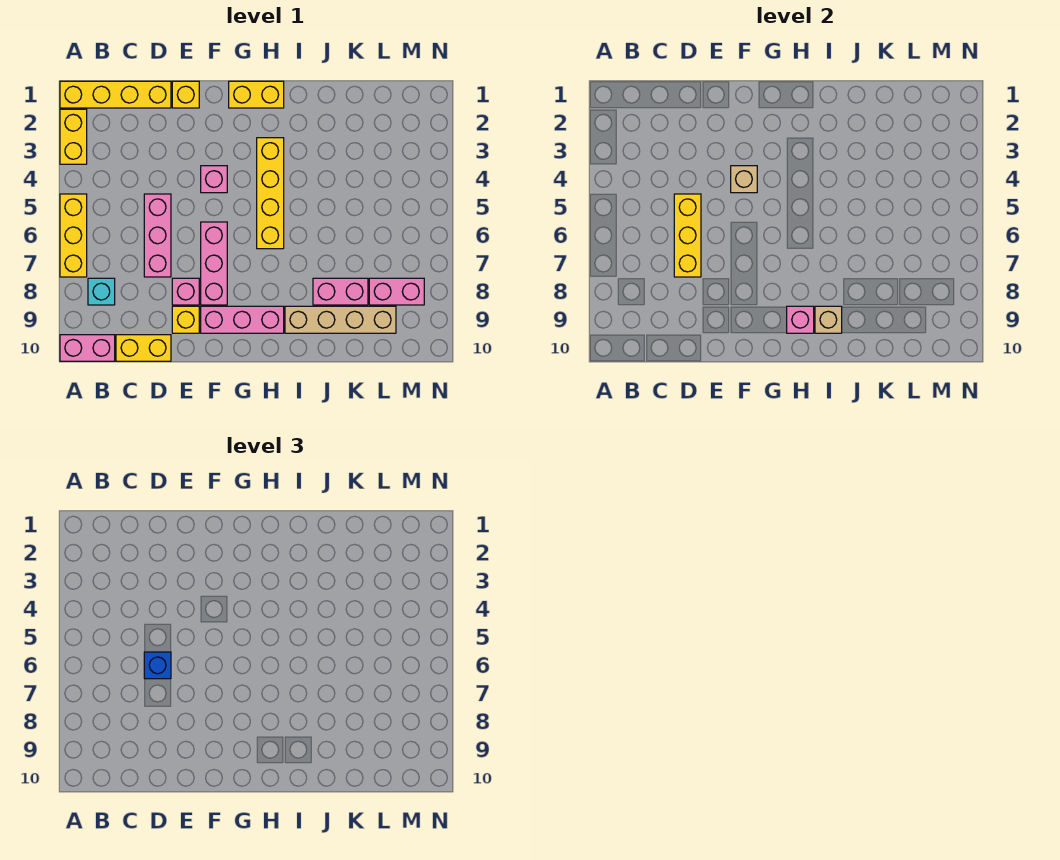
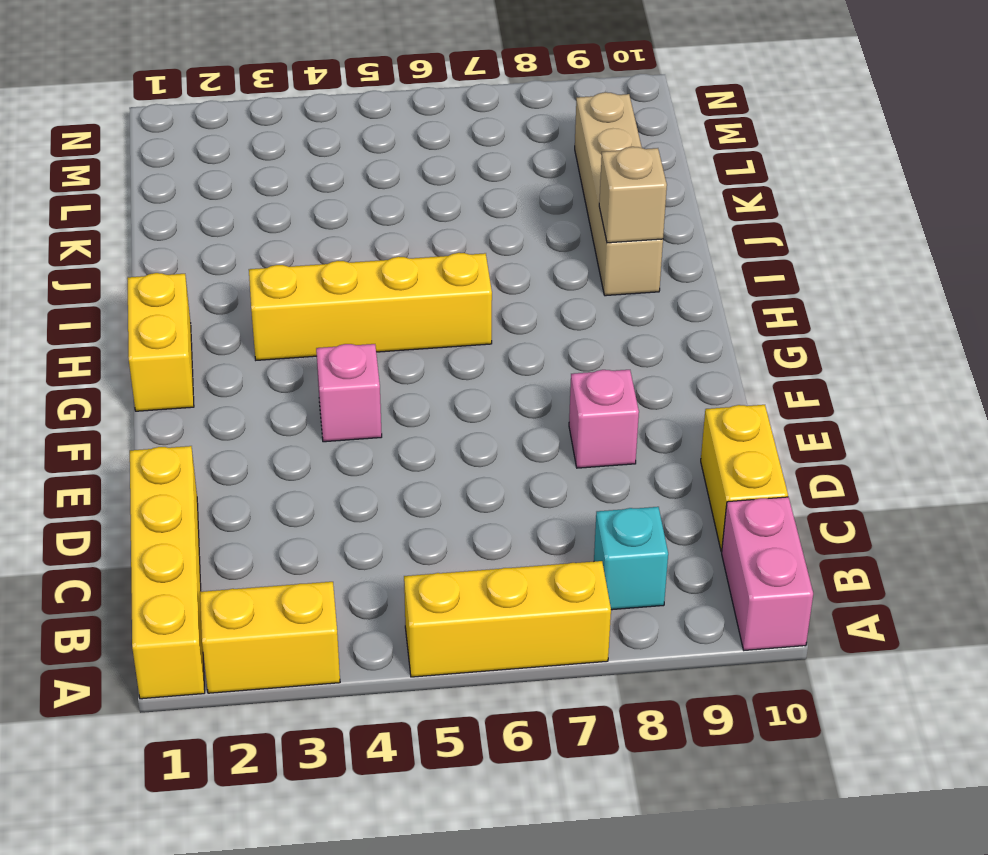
none -> pink brick D5:D7 level 1
none -> yellow brick E1 level 1
none -> yellow brick E9 level 1

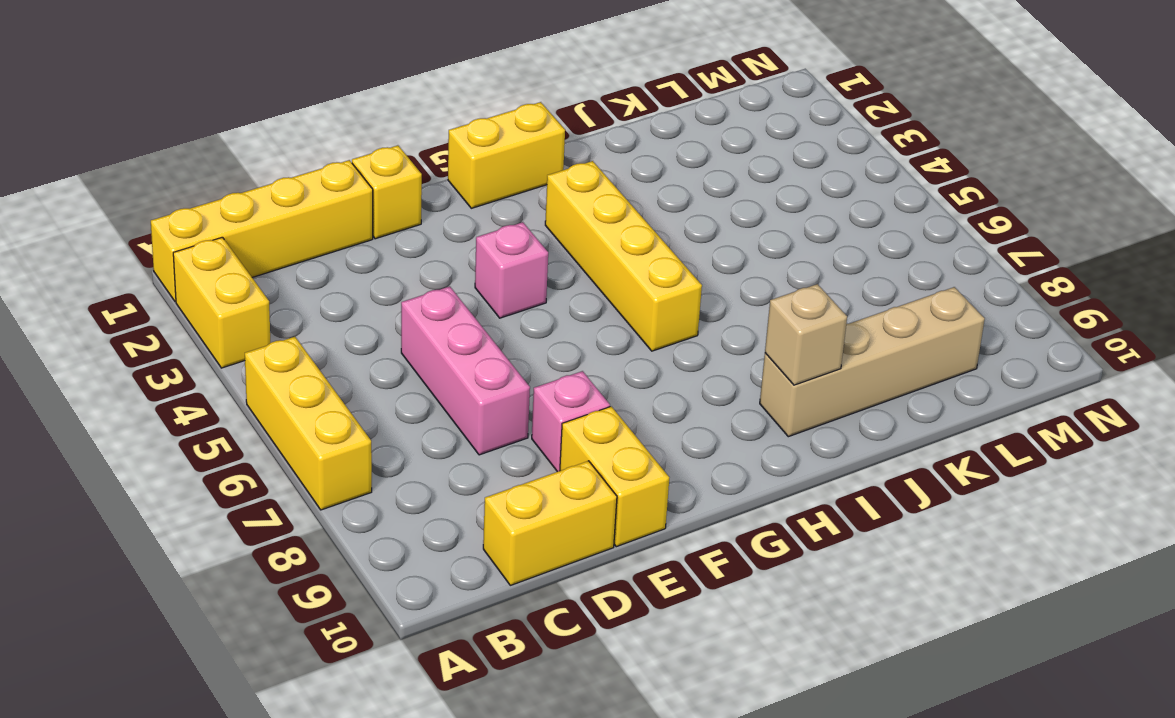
yellow brick E9:E10 level 1 -> yellow brick E9 level 1
none -> pink brick A10:B10 level 1
none -> cyan brick B8 level 1
none -> pink brick F6:F8 level 1

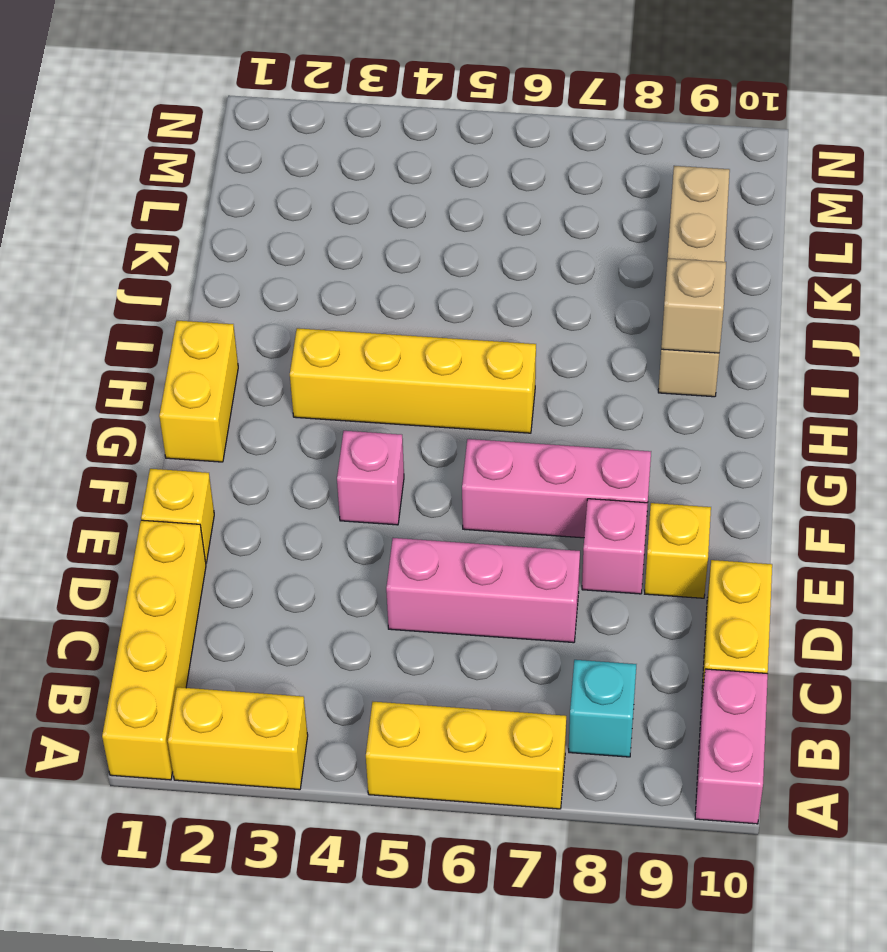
none -> pink brick F9:H9 level 1
none -> pink brick J8:K8 level 1
none -> pink brick L8:M8 level 1

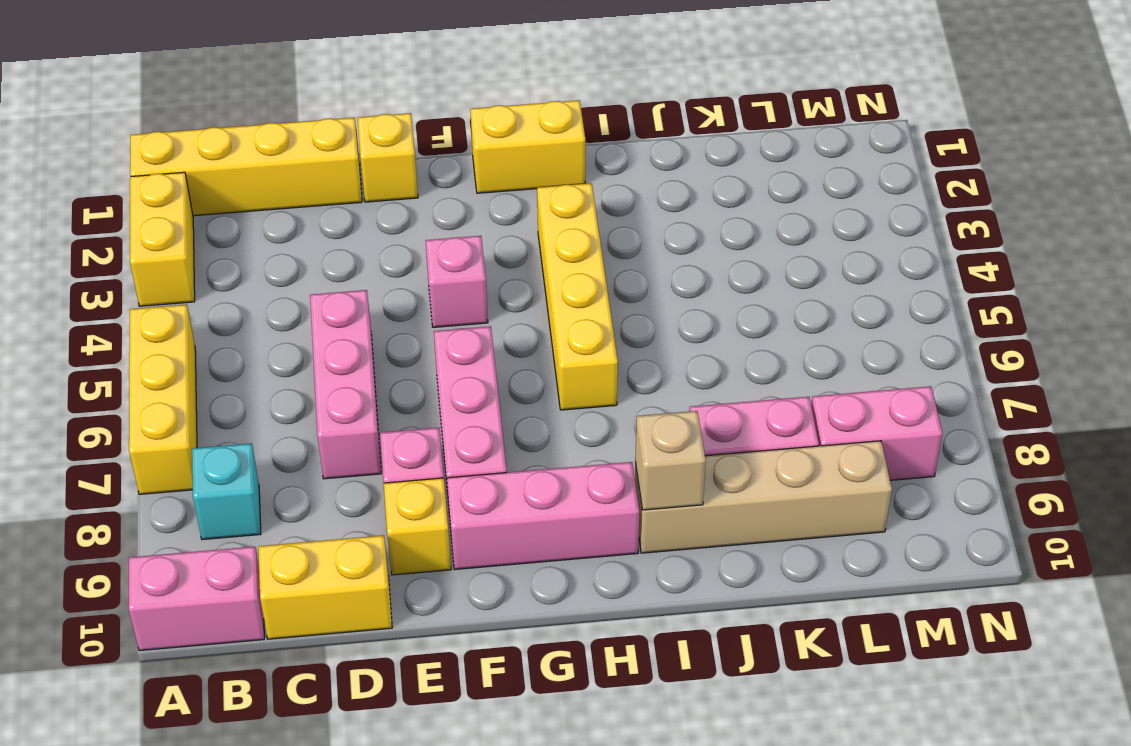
none -> yellow brick D5:D7 level 2
none -> tan brick F4 level 2
none -> pink brick H9 level 2

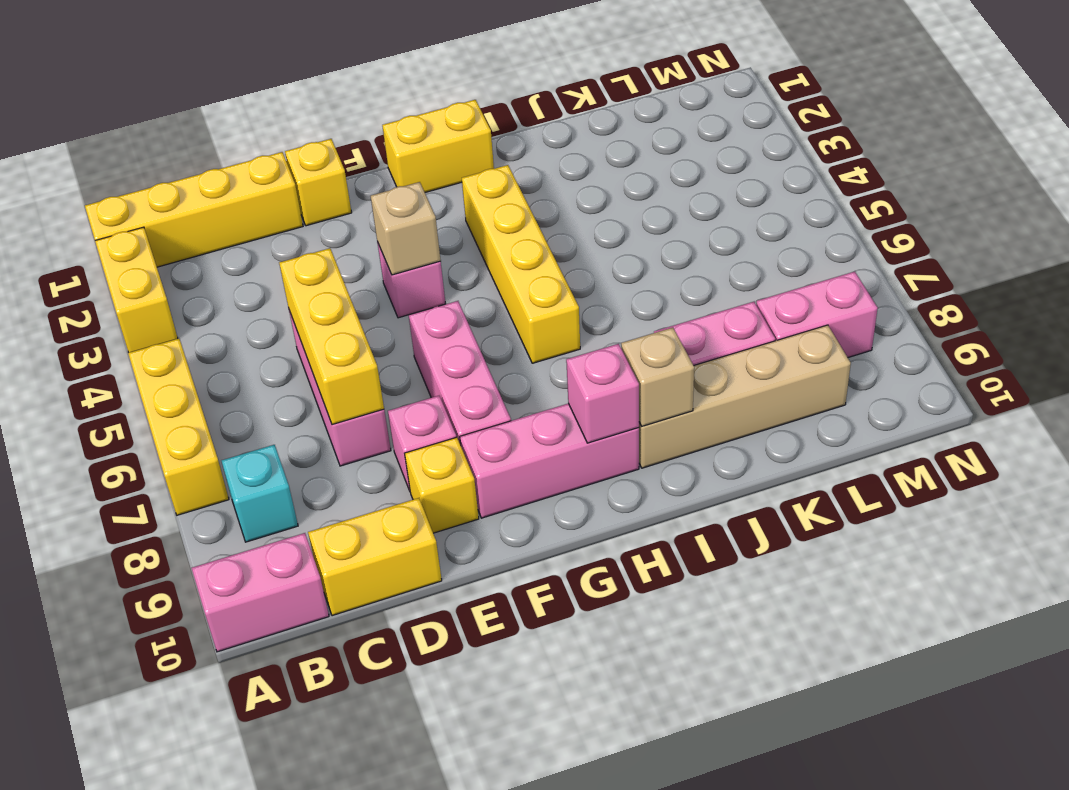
none -> blue brick D6 level 3

